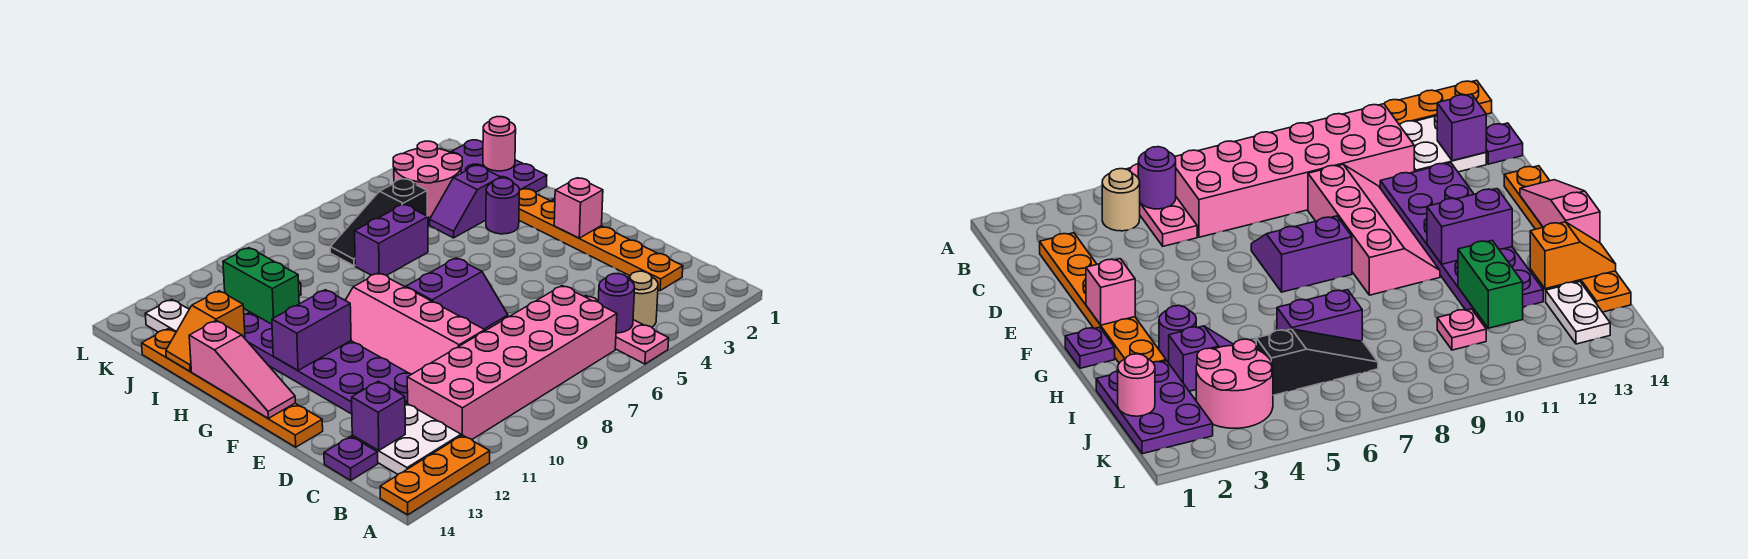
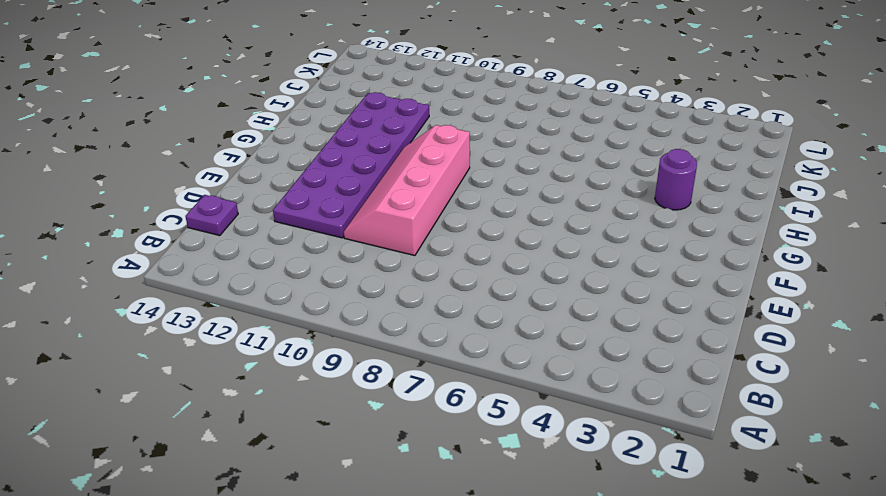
none -> pink plate A5:C5 level 1
none -> orange plate A12:A14 level 1
none -> tan round brick B4 level 1

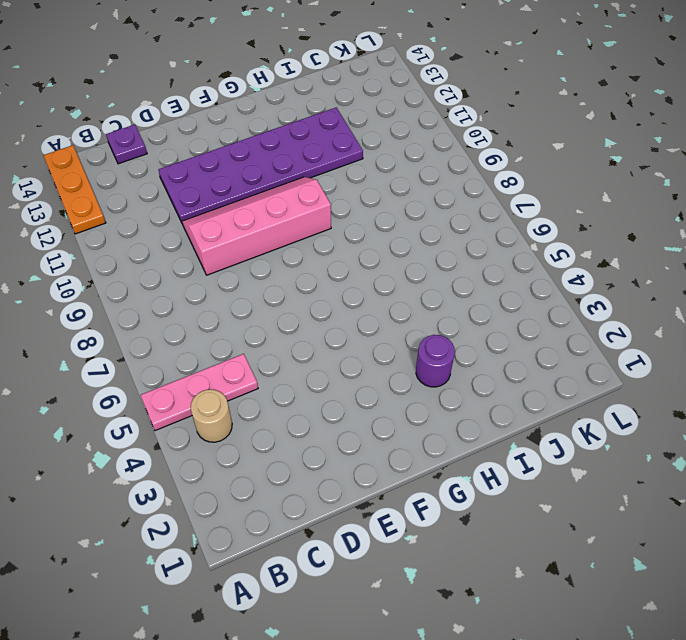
none -> pink brick B6:C11 level 1
none -> white plate B12:C13 level 1
none -> orange plate C2:H2 level 1

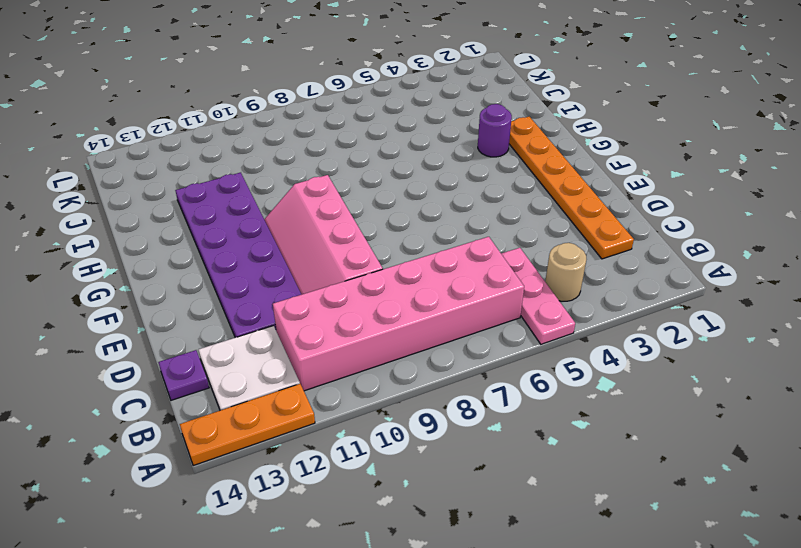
none -> purple slope E7:F8 level 1 top F
none -> orange plate E14:J14 level 1
none -> purple plate G1 level 1

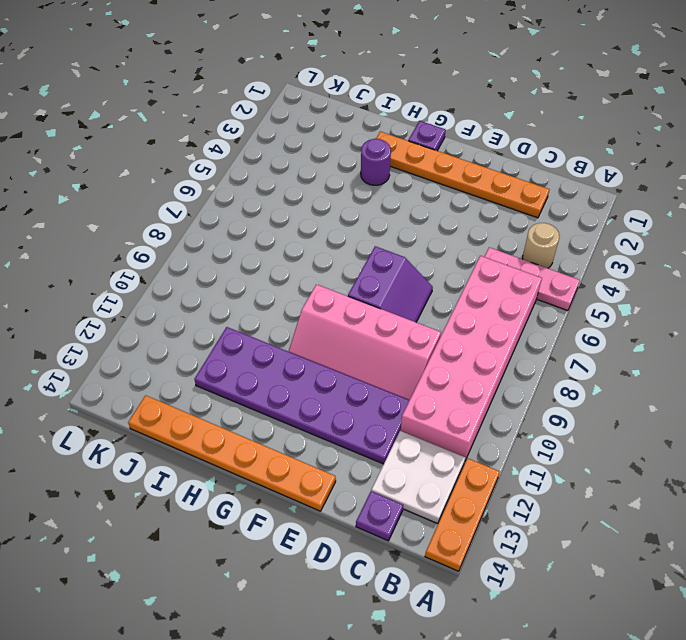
none -> purple plate I1:K2 level 1
none -> purple slope I3:I4 level 1 top 3
none -> purple brick I6:I7 level 1

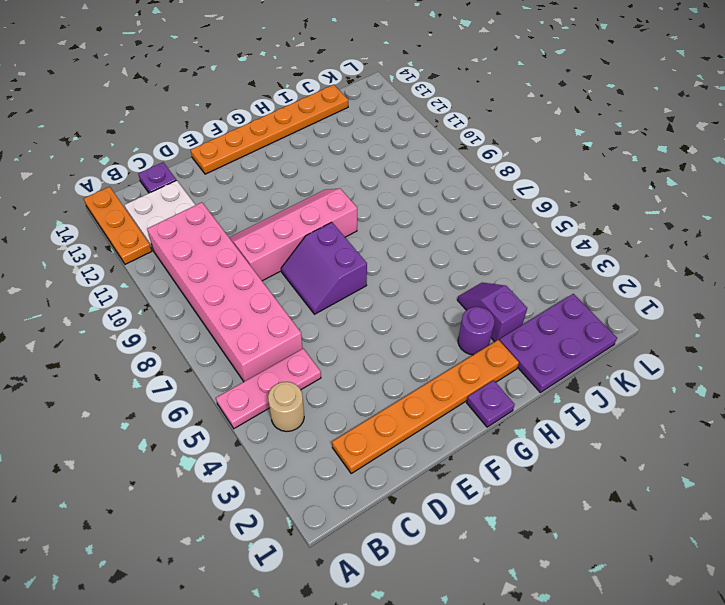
none -> purple plate D11:I12 level 1
none -> purple brick I6:I7 level 1
none -> pink round brick J3:K4 level 1

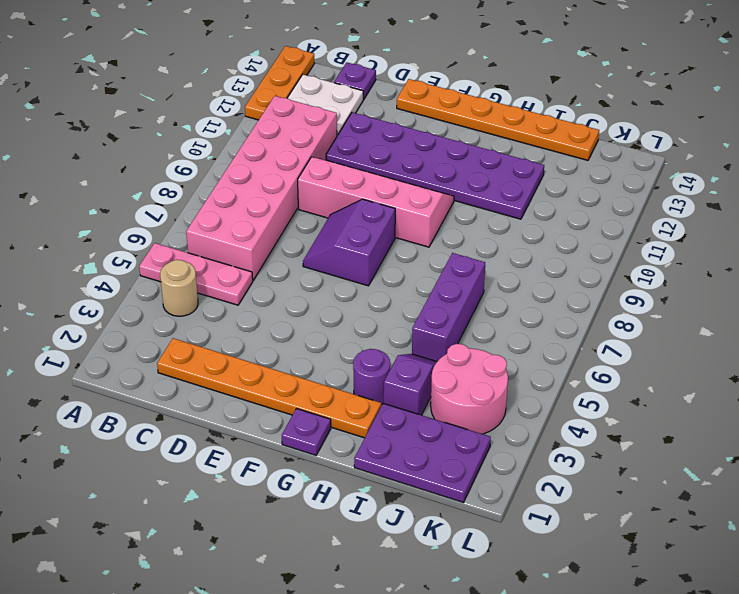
purple brick I5:I7 level 1 -> purple brick I6:I7 level 1
none -> black slope J5:J7 level 1 top 5
none -> pink plate J10 level 1
none -> white plate J13:K13 level 1

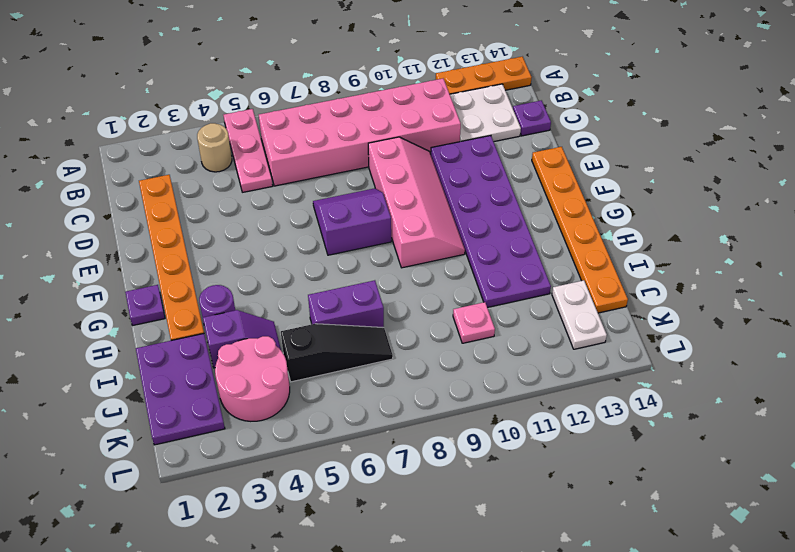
none -> purple round brick B5 level 2
none -> purple brick C13 level 2
none -> pink brick F2 level 2

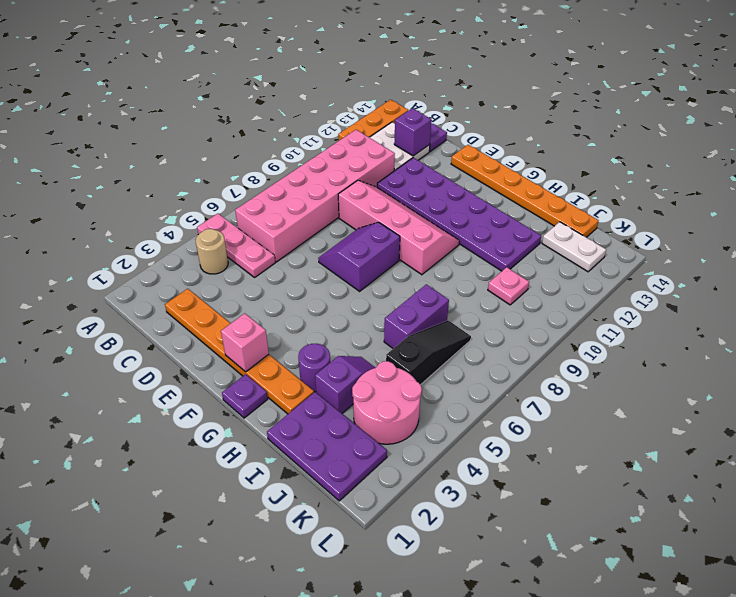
none -> purple round brick B5 level 2
none -> pink slope F14:H14 level 2 top H
none -> purple brick G11:G12 level 2

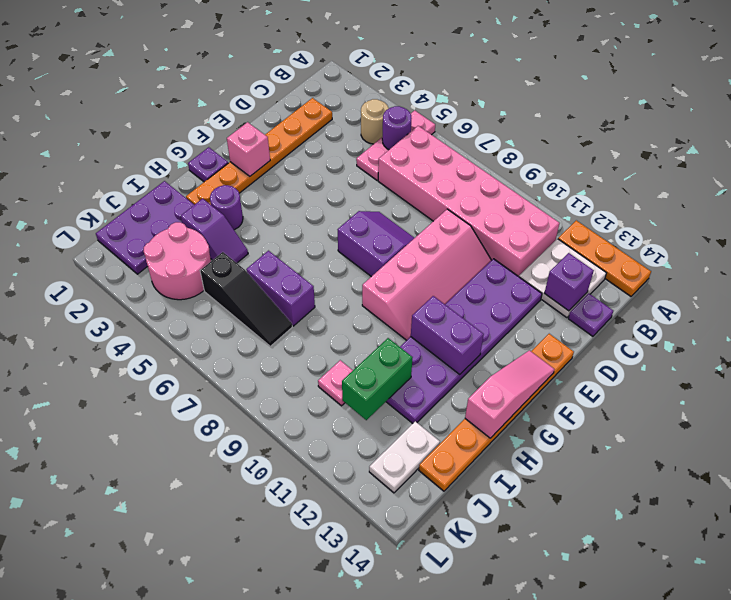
none -> orange slope I13:I14 level 2 top 13
none -> pink round brick J1 level 2

